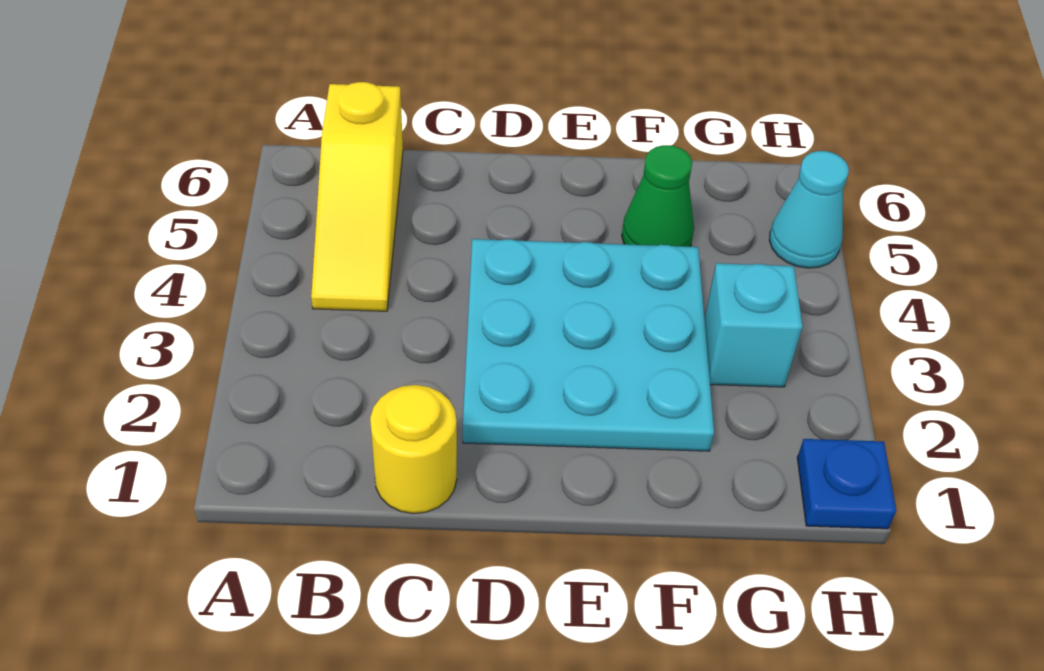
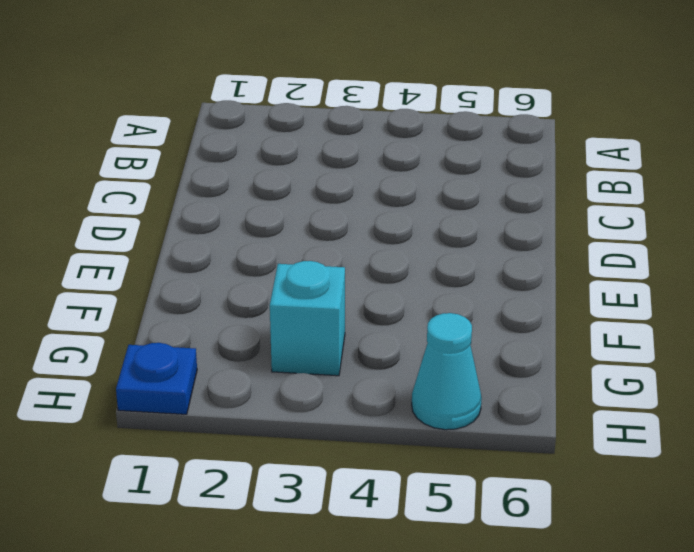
none -> yellow slope B4:B6 level 1 top 6
none -> yellow round brick C1 level 1

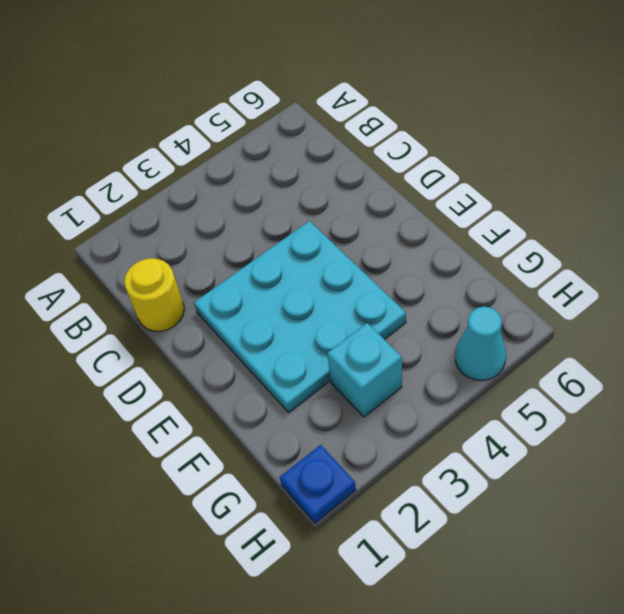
none -> yellow slope B4:B6 level 1 top 6
none -> green cone F5 level 1

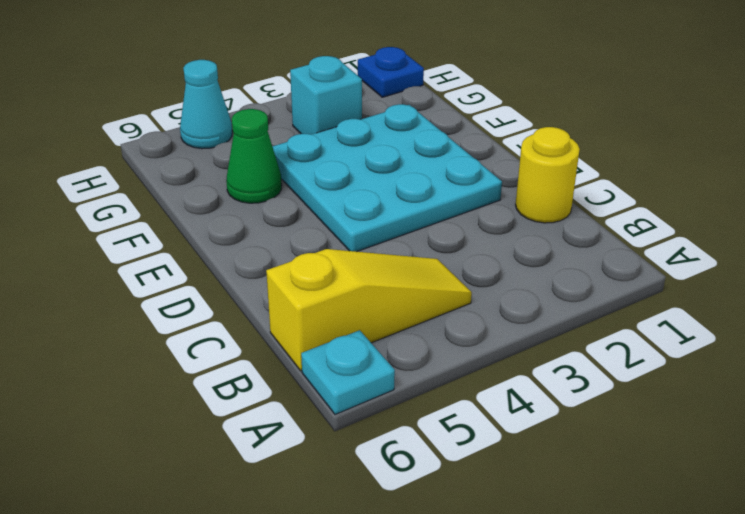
cyan plate A6 level 1 -> none

